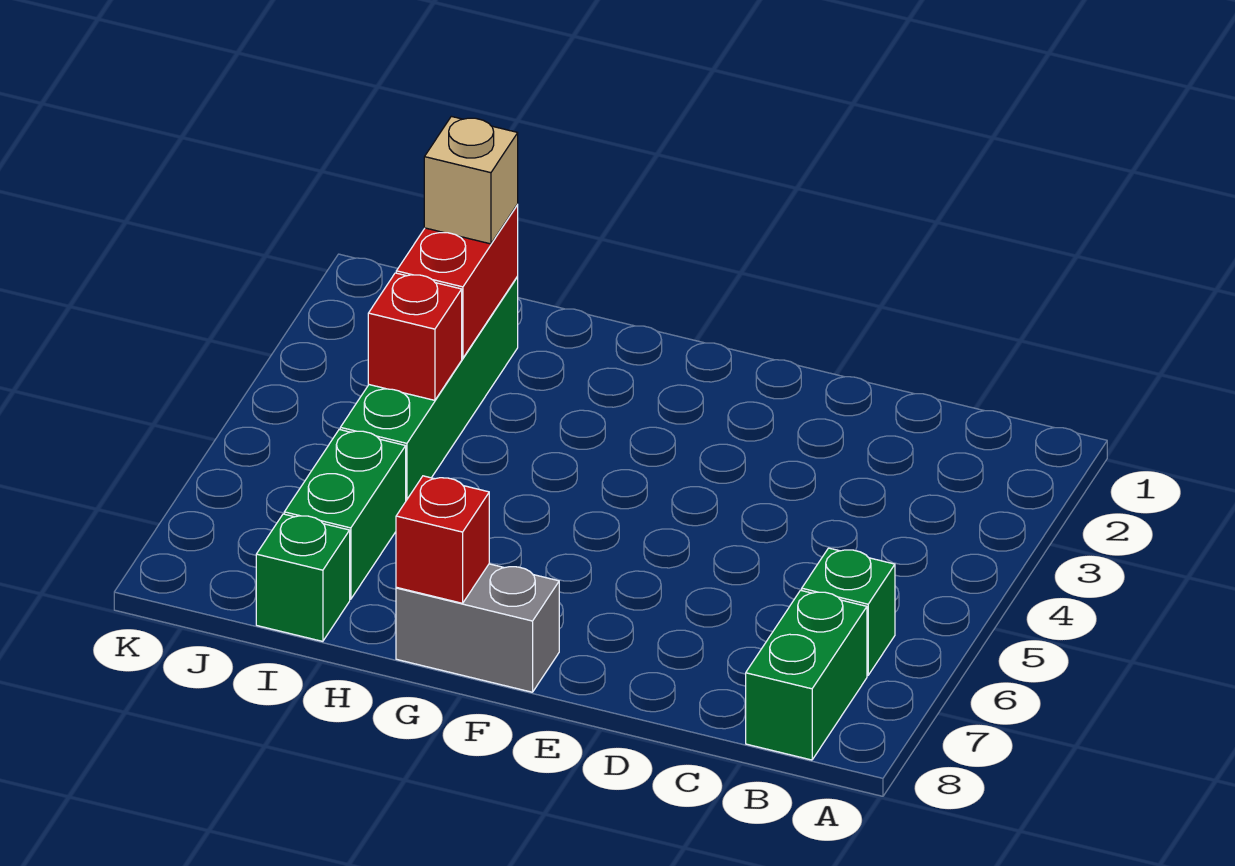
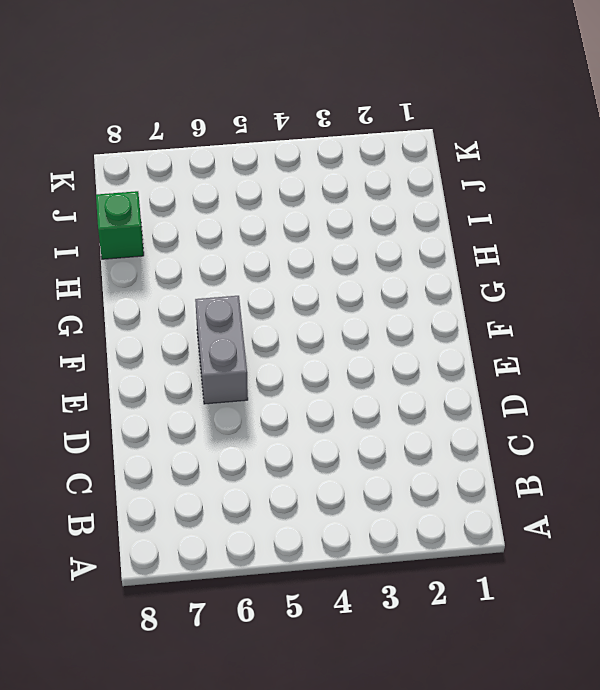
grey brick E6:F6 level 1 -> grey brick F8:G8 level 1
none -> green brick B6 level 1
none -> green brick B7:B8 level 1

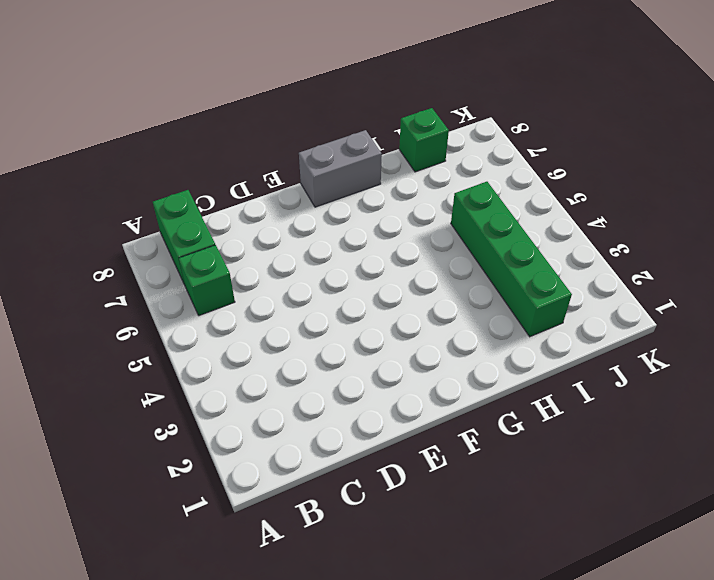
none -> green brick I6:I7 level 1
none -> red brick G8 level 2

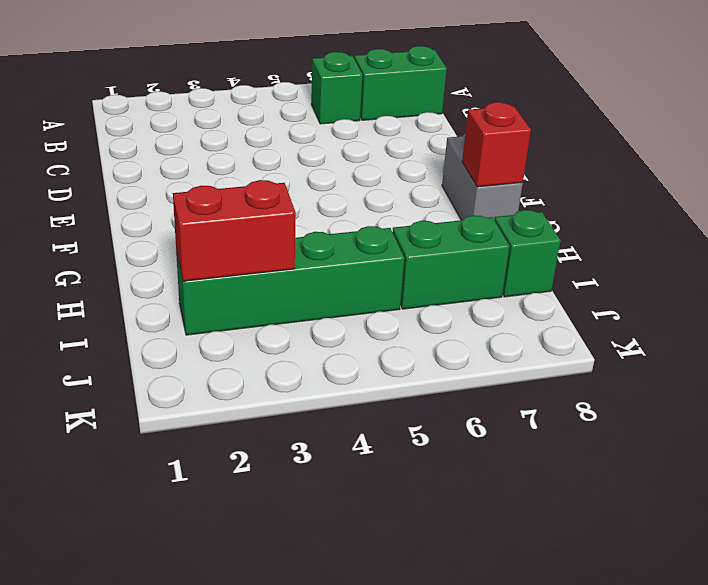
none -> red brick I4 level 2
none -> tan brick I2 level 3

